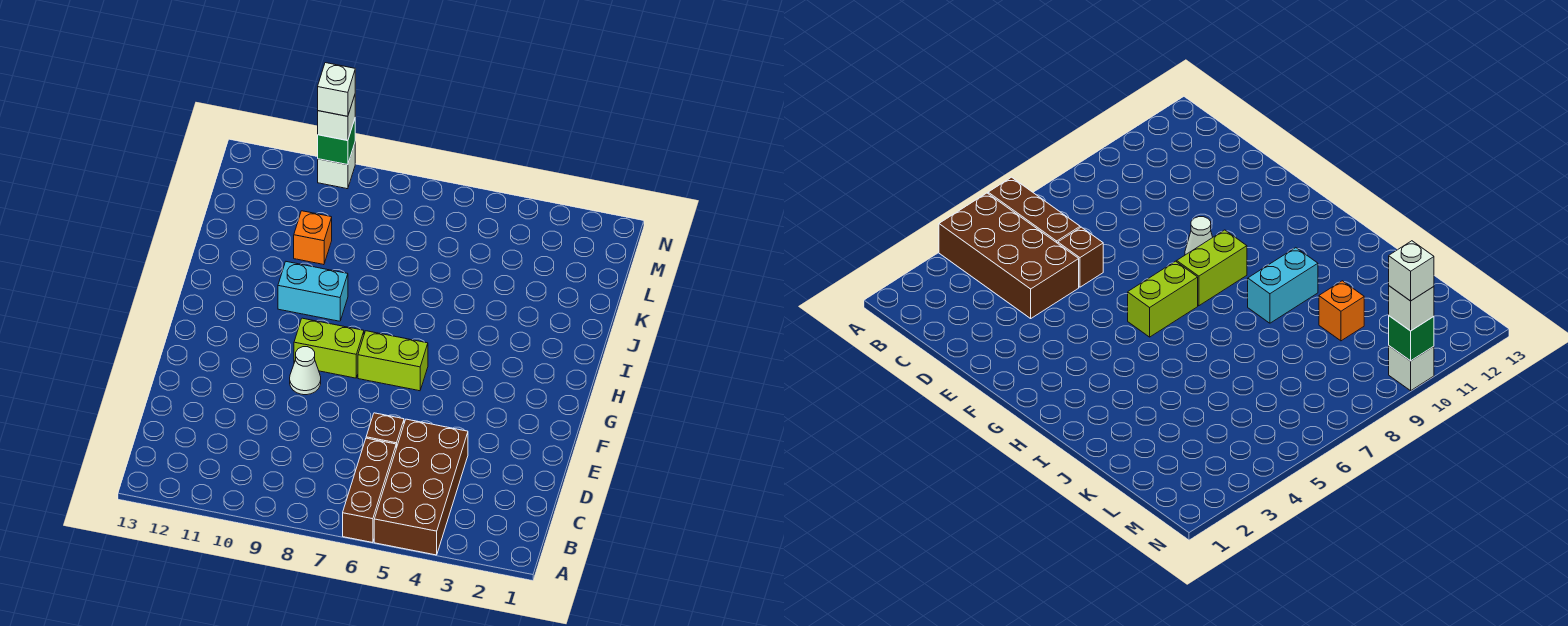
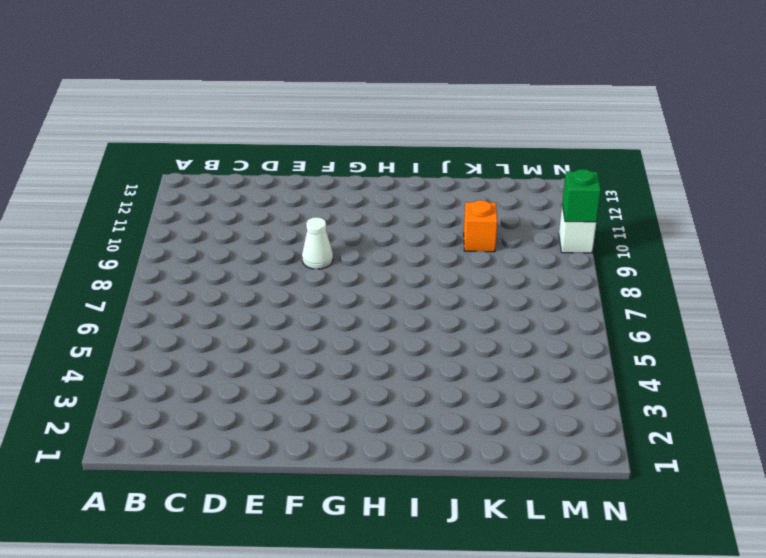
none -> brown brick A4:D5 level 1
none -> brown brick A6:C6 level 1
none -> brown brick D6 level 1

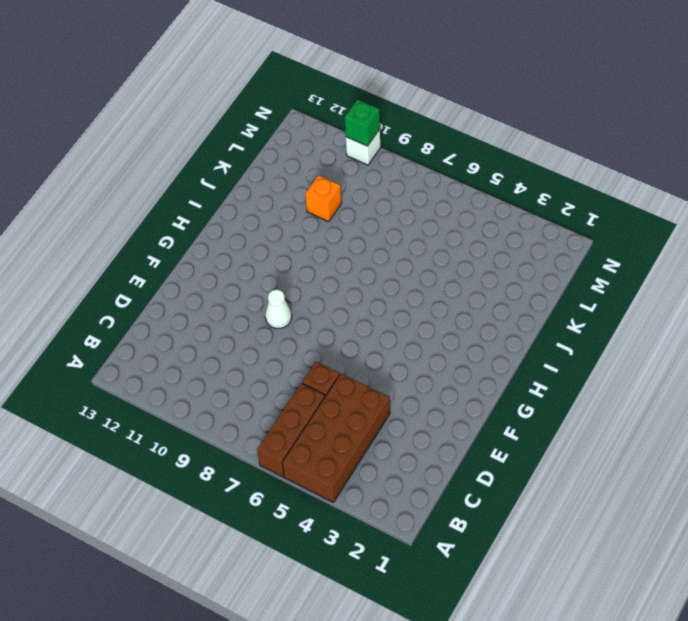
none -> lime brick G6:G7 level 1
none -> lime brick G8:G9 level 1
none -> cyan brick I9:I10 level 1

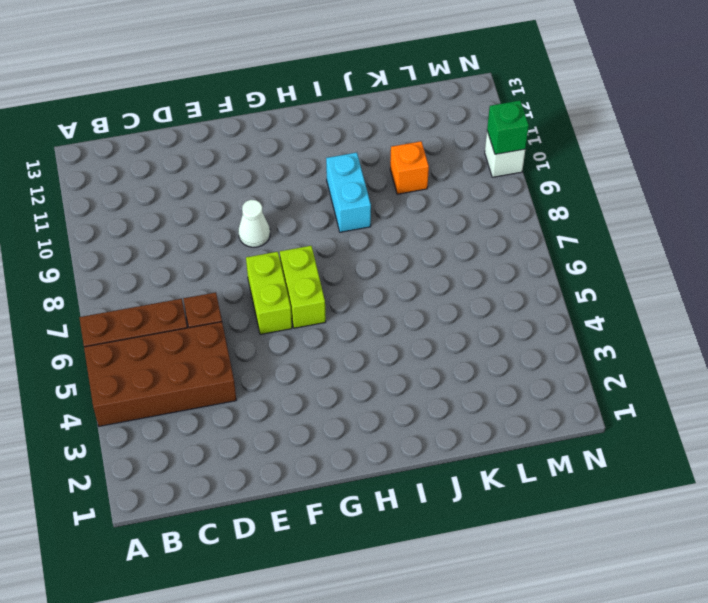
lime brick F6:F7 level 1 -> lime brick G8:G9 level 1
none -> white brick N10 level 3
none -> white brick N10 level 4

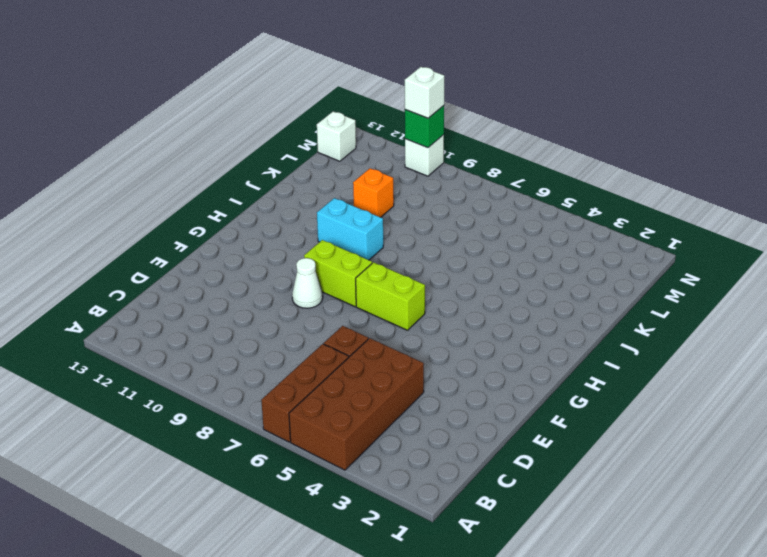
white brick M13 level 1 -> white brick N10 level 4

